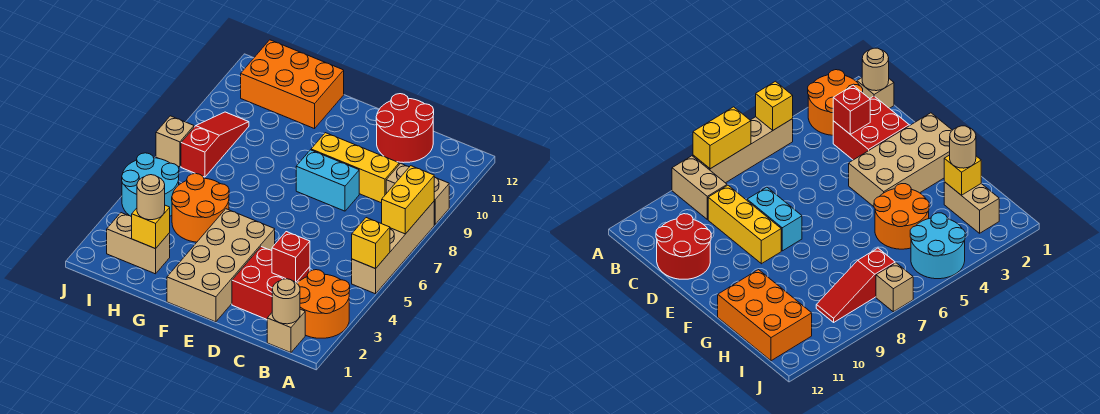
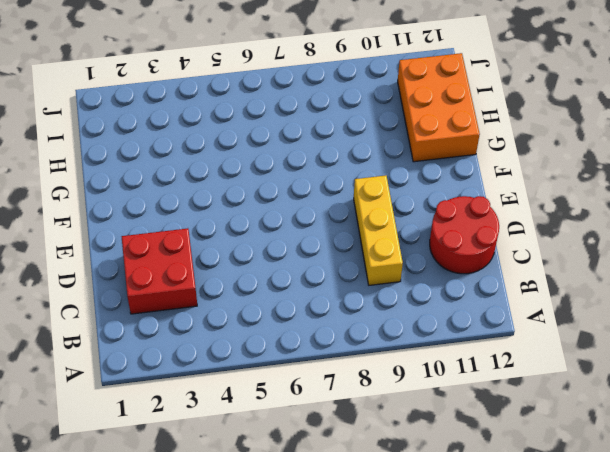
none -> orange round brick A2:B3 level 1
none -> tan brick A5:A8 level 1
none -> tan brick A9:B9 level 1

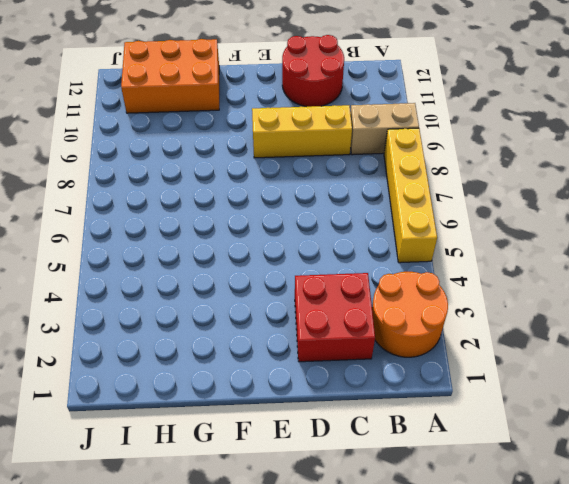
yellow brick A5:A8 level 1 -> tan brick A5:A8 level 1
none -> tan brick B1 level 1
none -> cyan brick D8:E8 level 1
none -> tan brick E1:F4 level 1

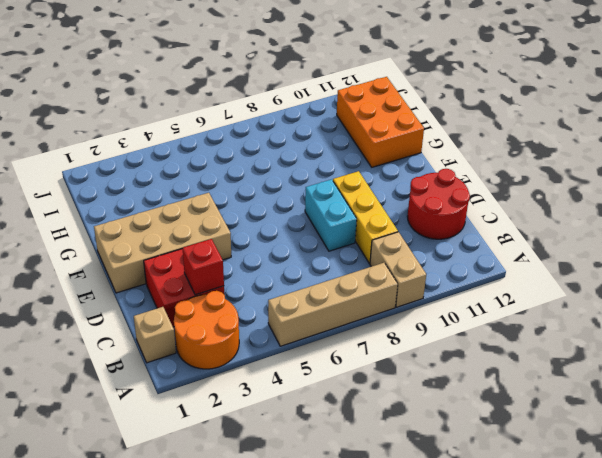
none -> orange round brick G4:H5 level 1
none -> tan brick H2:I2 level 1
none -> cyan round brick I4:J5 level 1

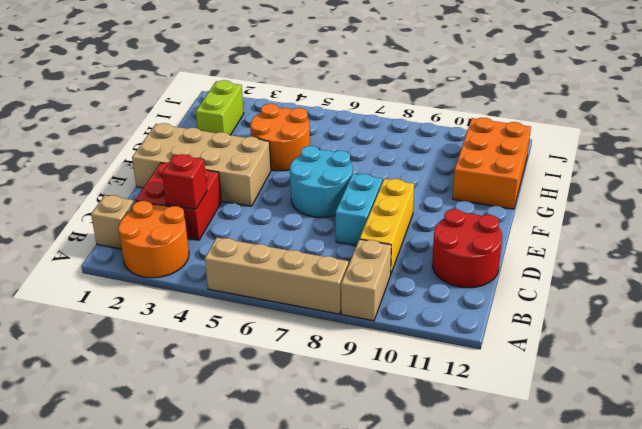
cyan round brick E6:F7 level 1 -> cyan round brick I4:J5 level 1
lime brick H2:I2 level 1 -> tan brick H2:I2 level 1
none -> red slope I7:I9 level 1 top 7
none -> tan brick J7 level 1
none -> yellow brick A5 level 2

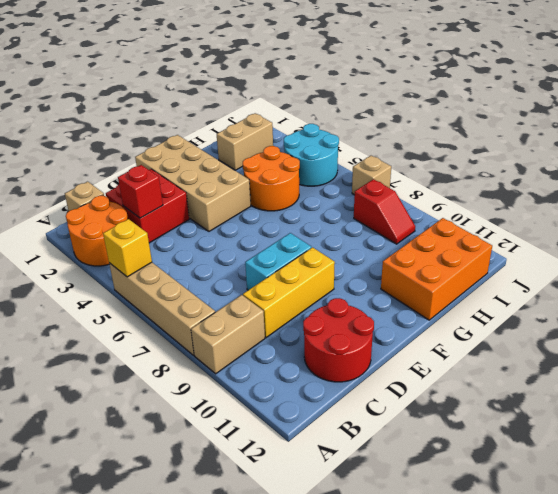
red slope I8:I9 level 1 top 8 -> red slope I7:I9 level 1 top 7
none -> yellow brick A7:A8 level 2
none -> tan round brick B1 level 2
none -> yellow brick H2 level 2

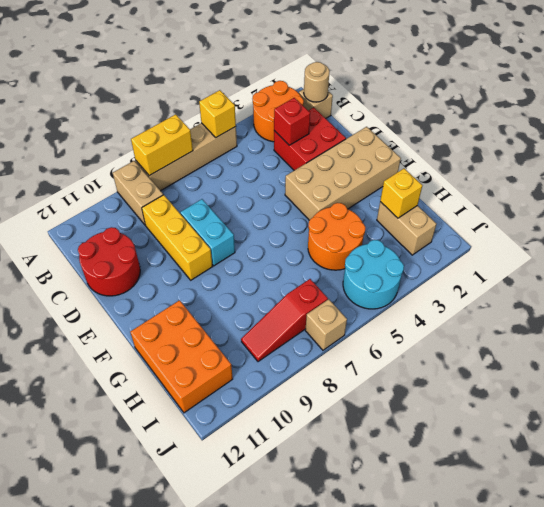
none -> tan round brick H2 level 3

